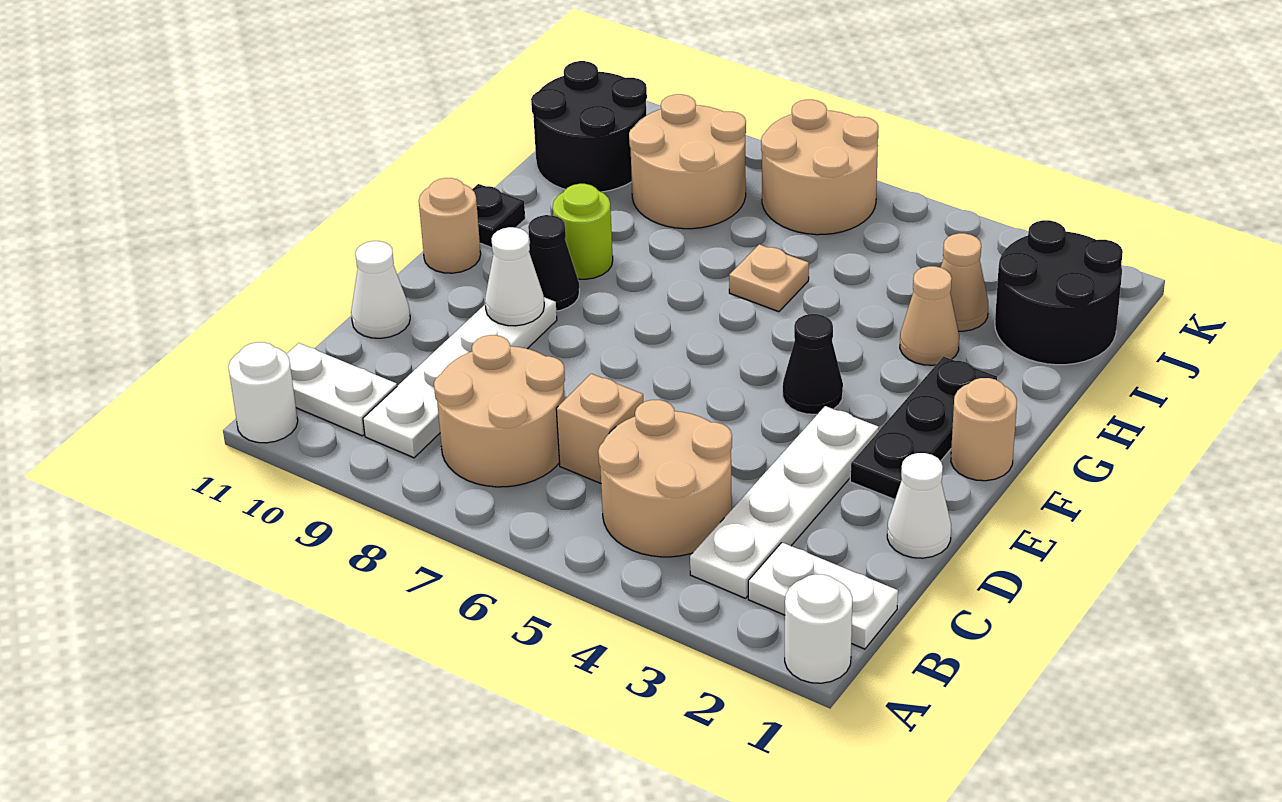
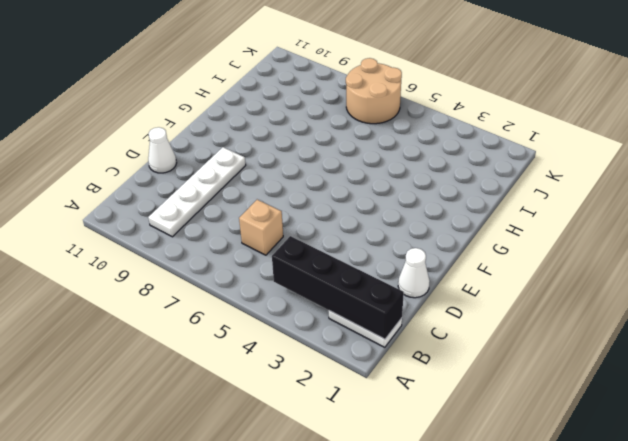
black brick B1:B4 level 2 -> none
none -> white round brick A1 level 1
none -> white round brick A11 level 1
none -> white plate B3:E3 level 1

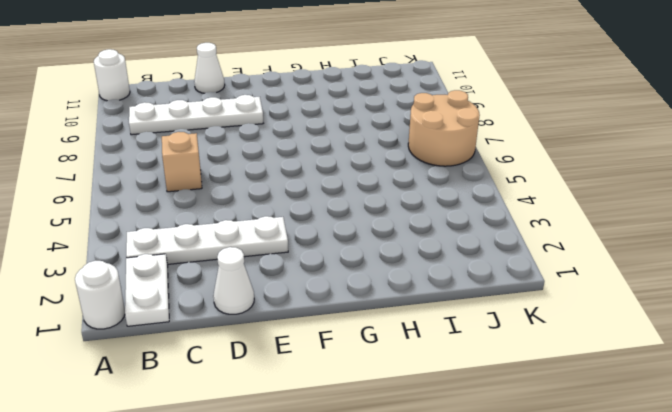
none -> tan round brick B4:C5 level 1
none -> tan round brick B7:C8 level 1
none -> white plate B10:B11 level 1

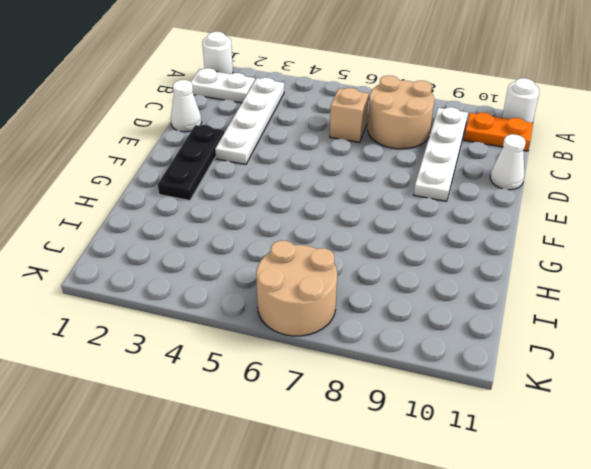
orange plate B10:B11 level 1 -> white plate B10:B11 level 1
none -> tan round brick B4:C5 level 1
none -> tan round brick F1 level 1
none -> black cone F4 level 1

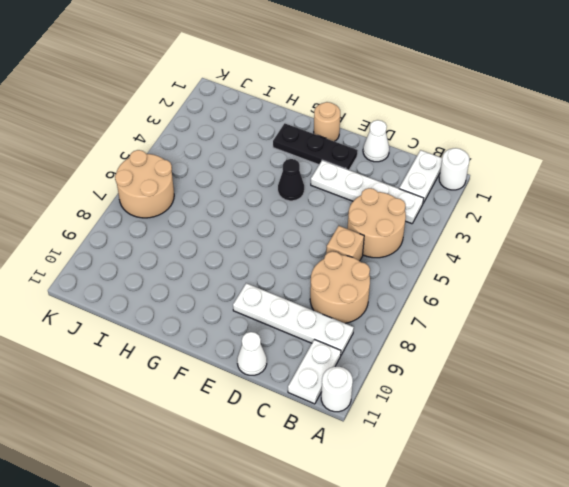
none -> black cone F9 level 1
none -> tan round brick F11 level 1
none -> lime round brick G9 level 1

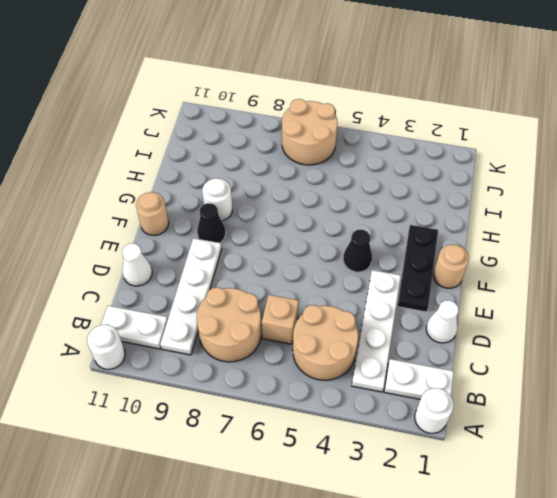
white round brick G9 level 1 -> lime round brick G9 level 1
none -> black plate G11 level 1
none -> tan cone H3 level 1
none -> tan plate H6 level 1

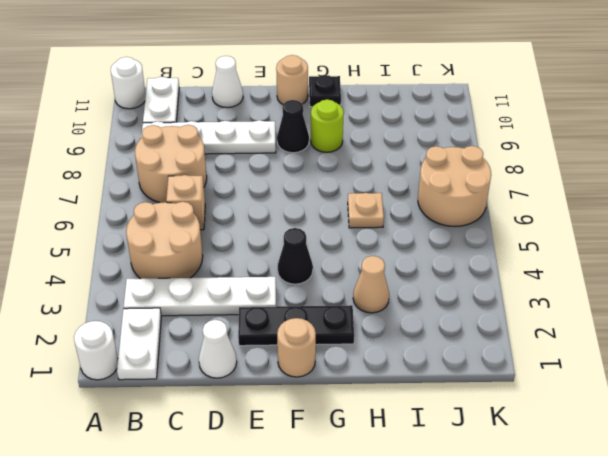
none -> black round brick I1:J2 level 1
none -> tan cone I3 level 1
none -> tan round brick I8:J9 level 1

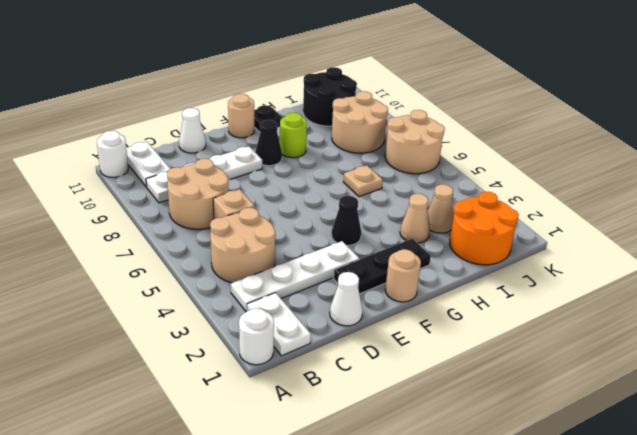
orange round brick I1:J2 level 1 -> black round brick I1:J2 level 1
none -> white cone E9 level 2

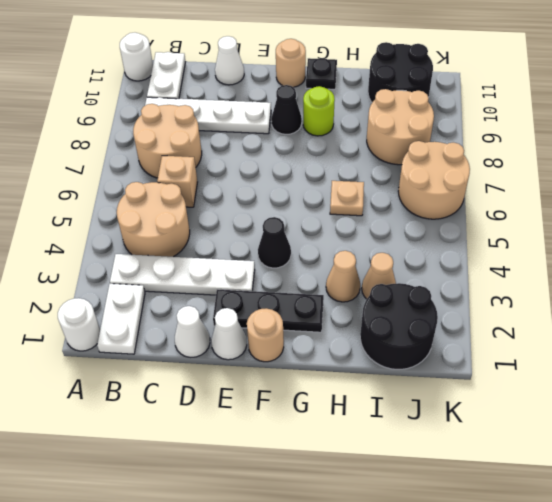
white cone E1 level 1 -> white cone E9 level 2

